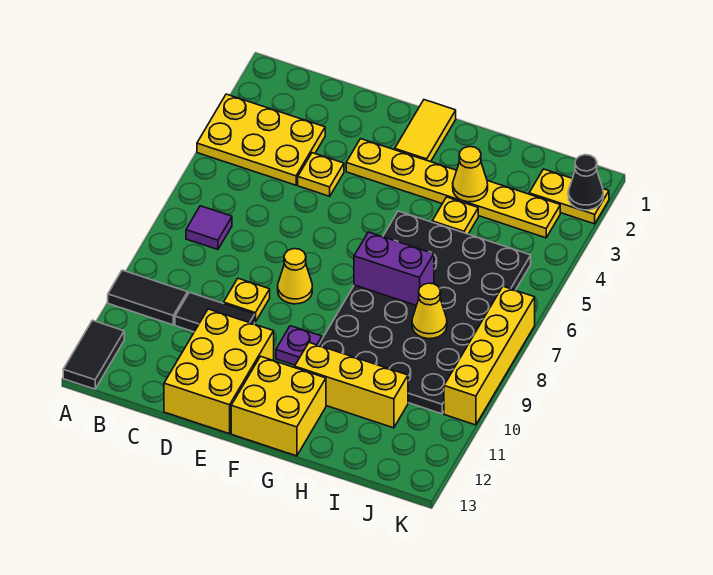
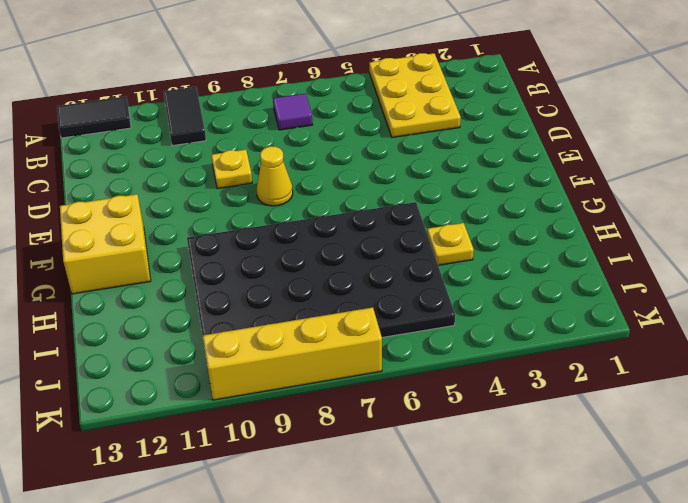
none -> black tile C10:D10 level 1
none -> yellow plate D4 level 1
none -> yellow brick D11:E13 level 1

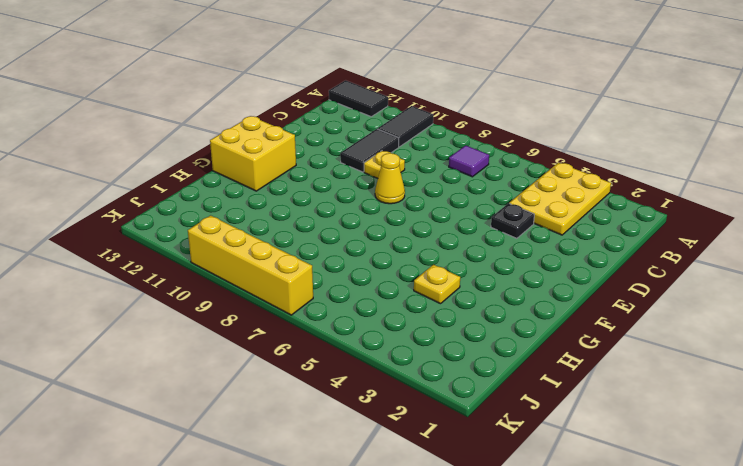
black plate D4 level 1 -> yellow plate D4 level 1
none -> yellow brick D11:E13 level 1
none -> yellow plate E3:J3 level 1
none -> yellow tile F1:F2 level 1

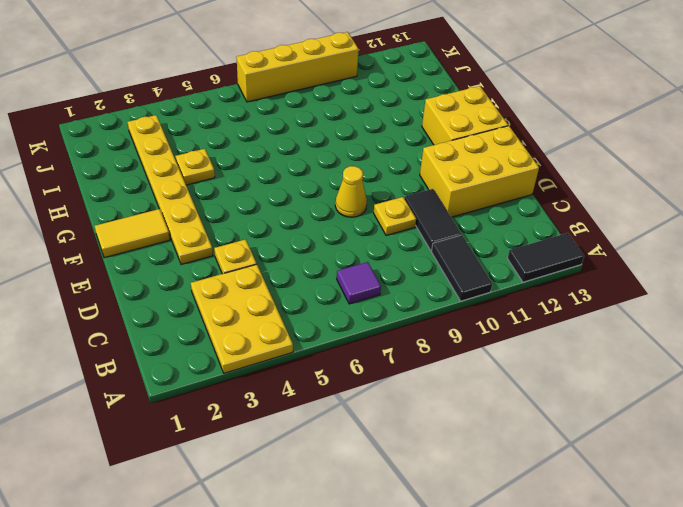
none -> purple plate F10 level 1
none -> black plate G5:J10 level 1
none -> yellow brick G11:I11 level 1

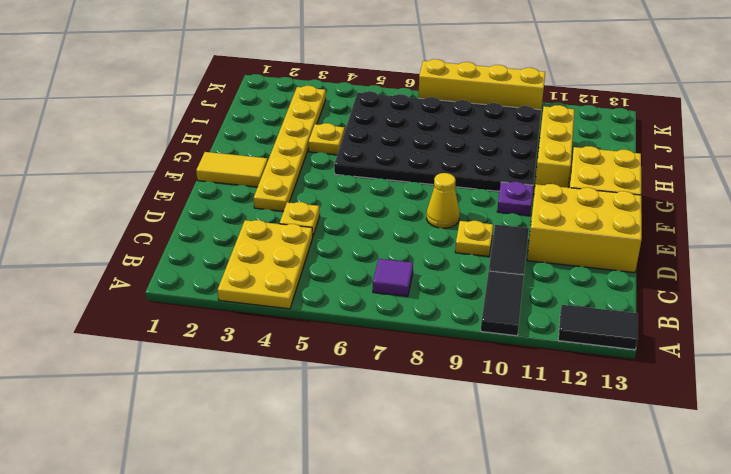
none -> yellow plate J2:K2 level 1
none -> purple brick G7:H7 level 2
none -> yellow cone H3 level 2

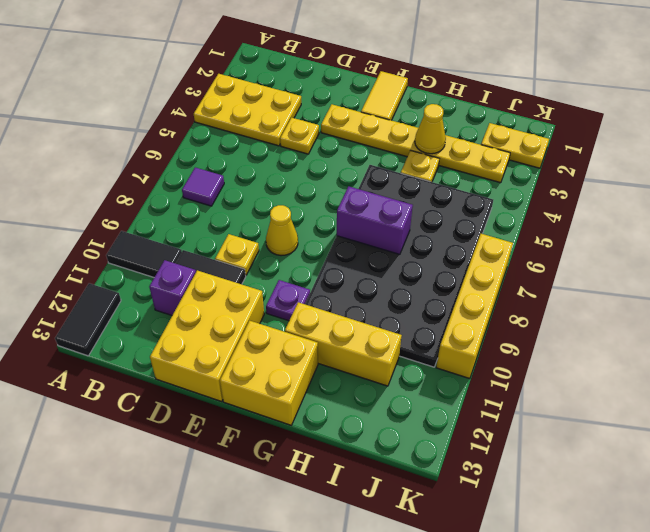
purple brick C11 level 1 -> none
none -> yellow cone I8 level 2
none -> black cone K2 level 2

